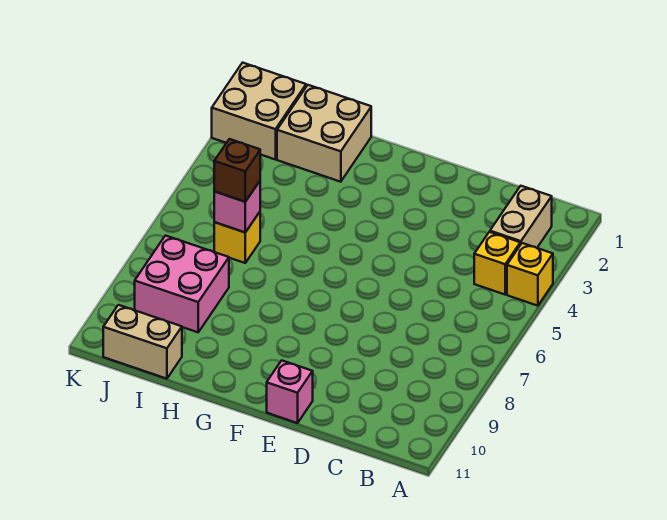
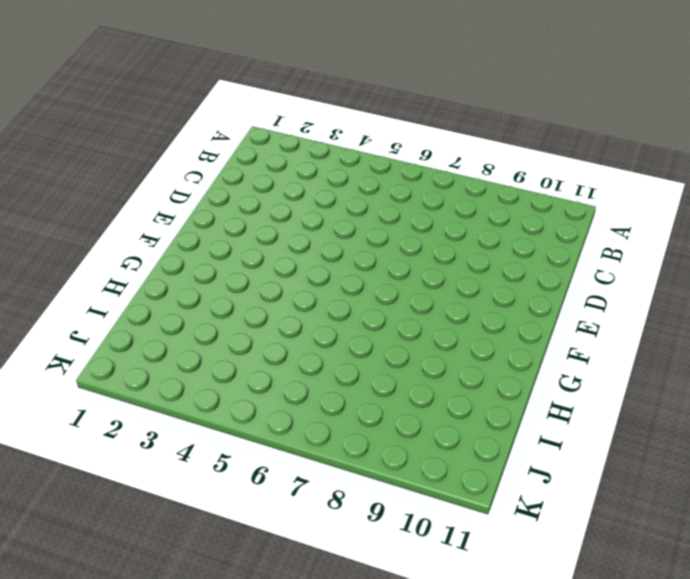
none -> yellow brick A4 level 1
none -> tan brick B2:B3 level 1

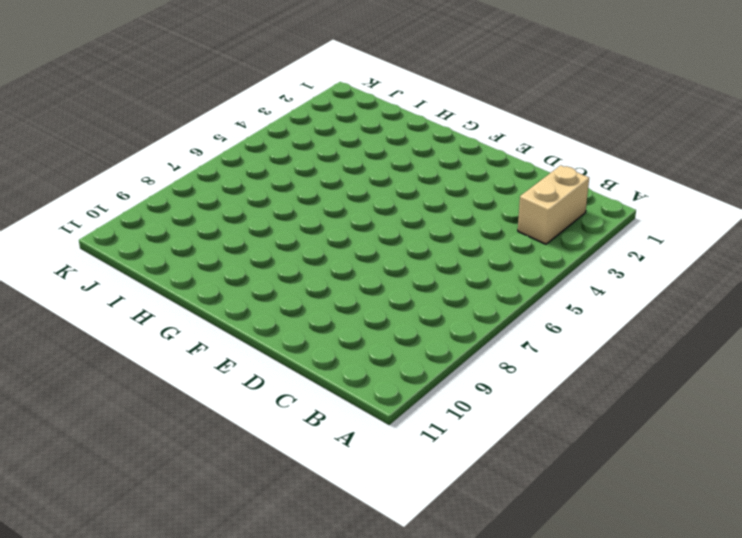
none -> yellow brick A4 level 1
none -> yellow brick B4 level 1

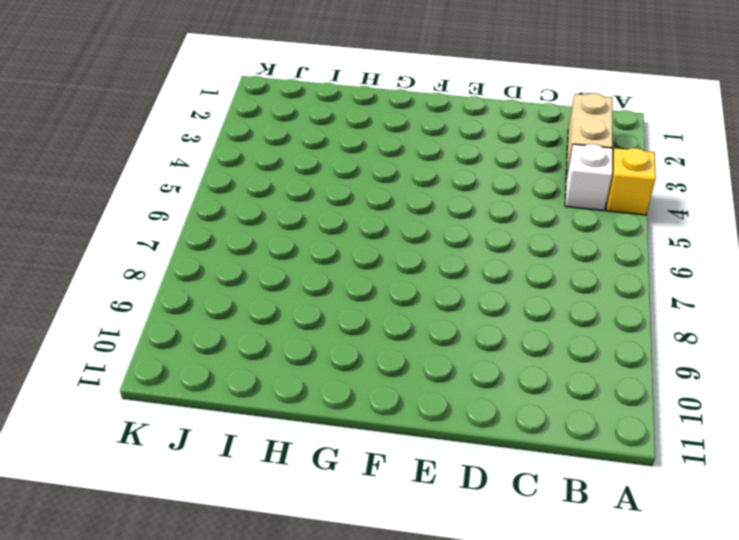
white brick B4 level 1 -> yellow brick B4 level 1
none -> pink brick E11 level 1
none -> tan brick H1:I2 level 1

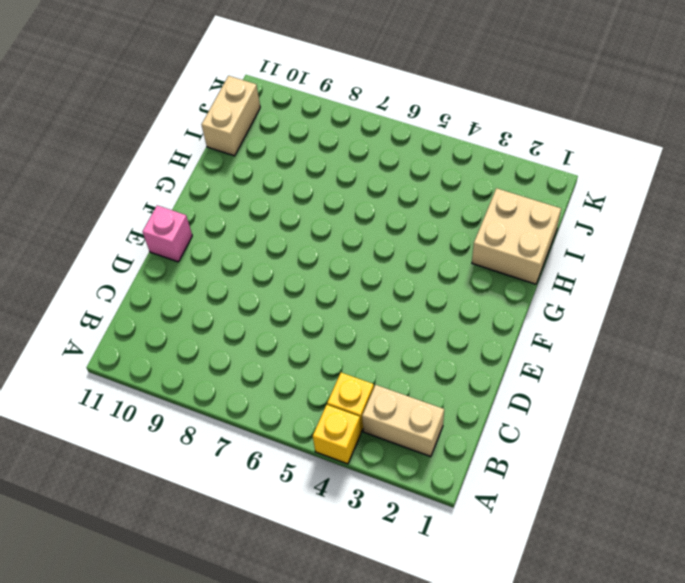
none -> yellow brick I6 level 1
none -> pink brick I8:J9 level 1

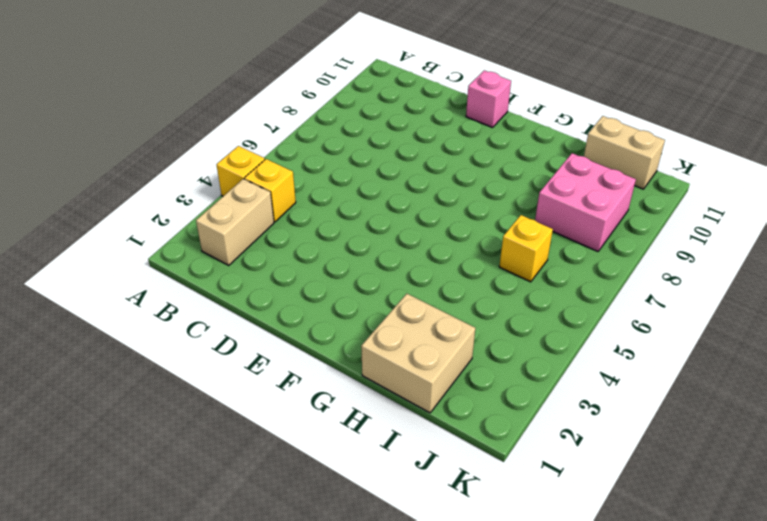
none -> tan brick J1:K2 level 1
none -> pink brick I6 level 2

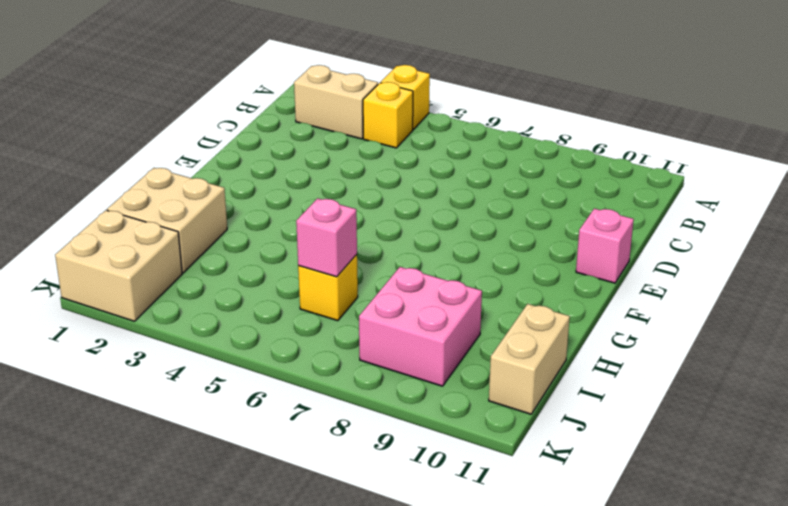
none -> brown brick I6 level 3

